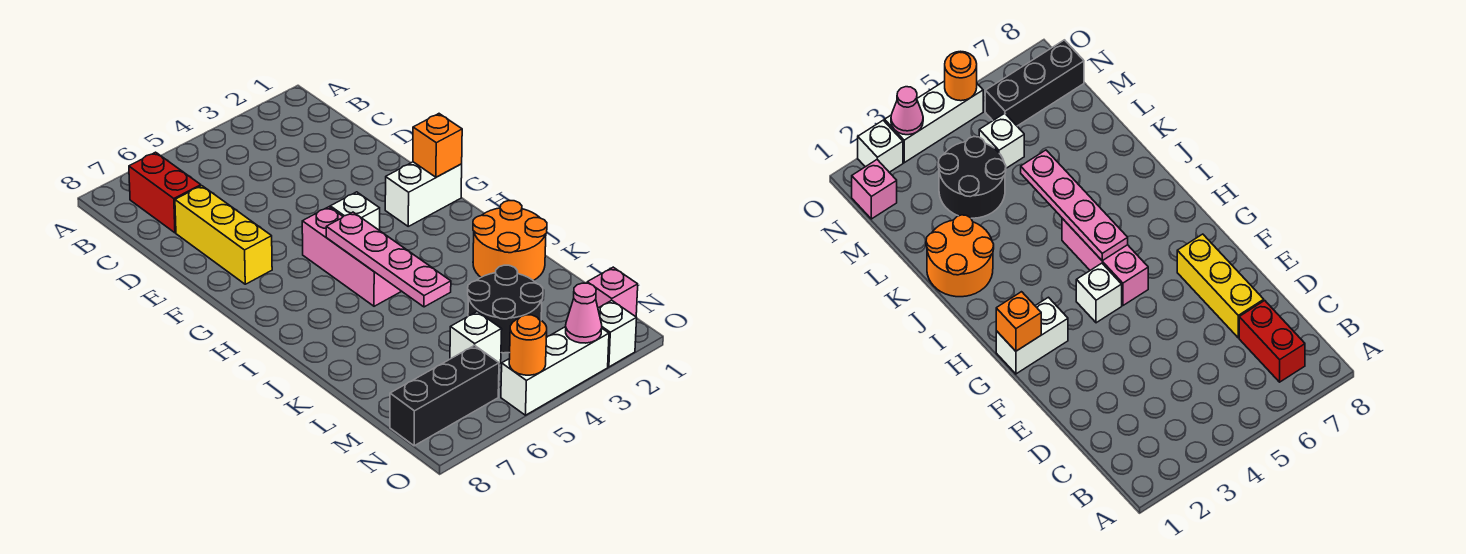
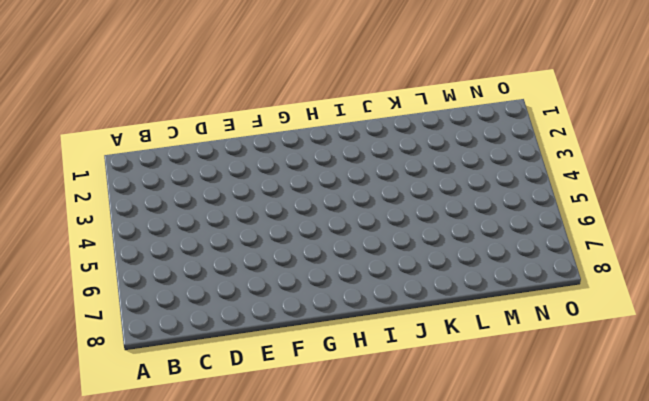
none -> red brick B7:C7 level 1
none -> yellow brick D7:F7 level 1
none -> white brick G1:G2 level 1

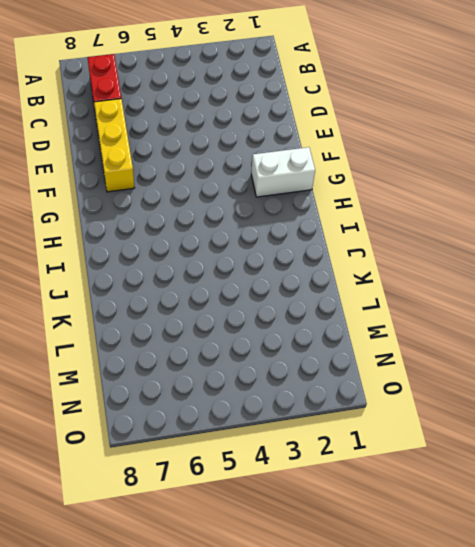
none -> white brick G4 level 1
none -> pink brick G5:I5 level 1
none -> orange round brick J1:K2 level 1

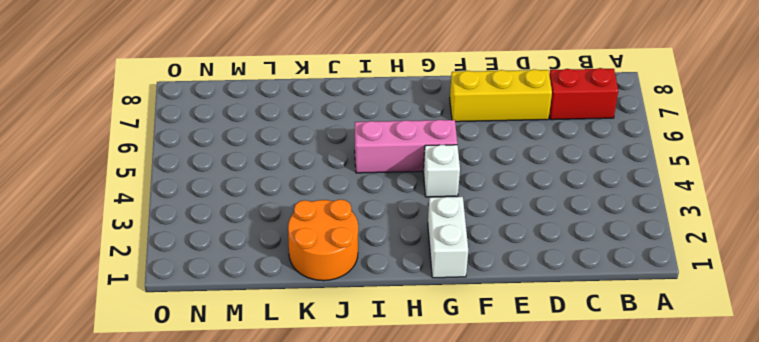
none -> black round brick L3:M4 level 1
none -> white brick M5 level 1
none -> pink brick N1 level 1

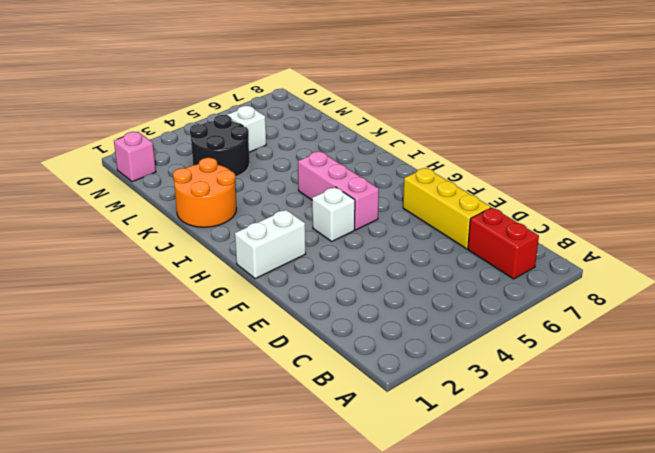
none -> black brick N6:N8 level 1
none -> white brick O2 level 1
none -> white brick O3:O5 level 1

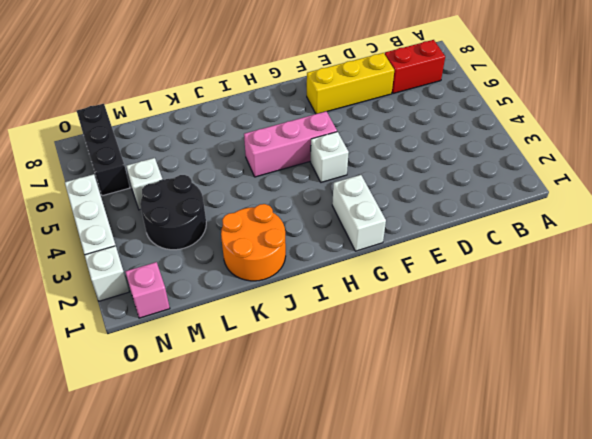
none -> orange brick G1 level 2
none -> pink plate H5:K5 level 2
none -> pink cone O3 level 2

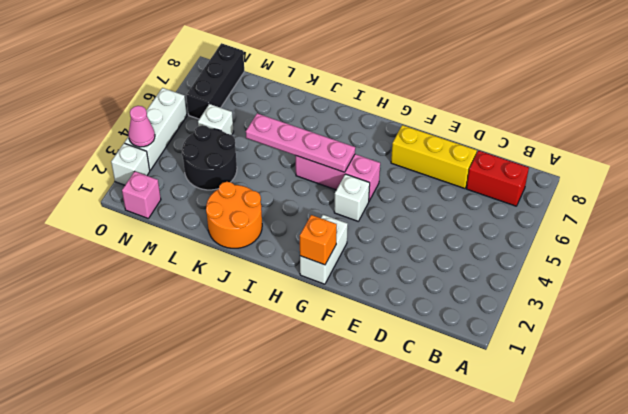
none -> orange round brick O5 level 2

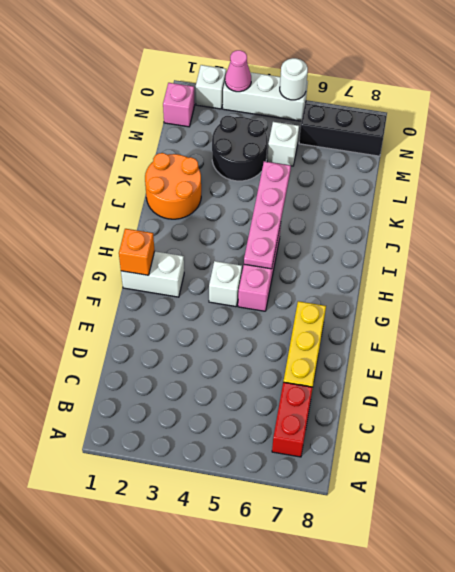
white round brick O5 level 2 -> orange round brick O5 level 2

